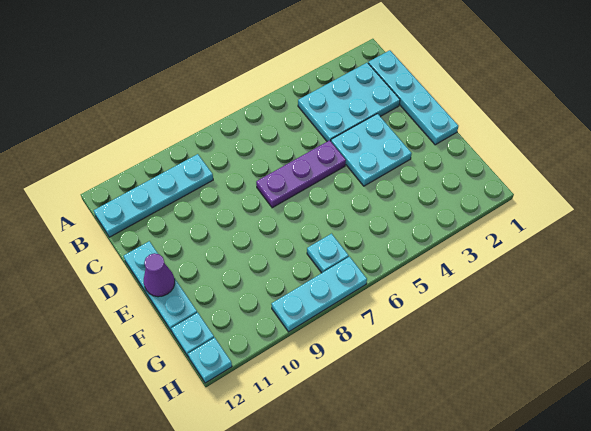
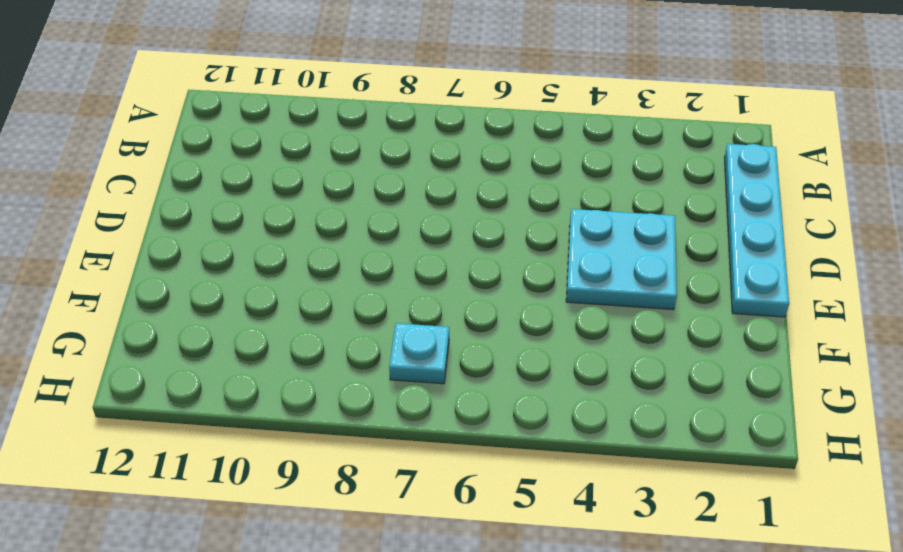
none -> cyan plate B2:C4 level 1
none -> cyan plate B9:B12 level 1

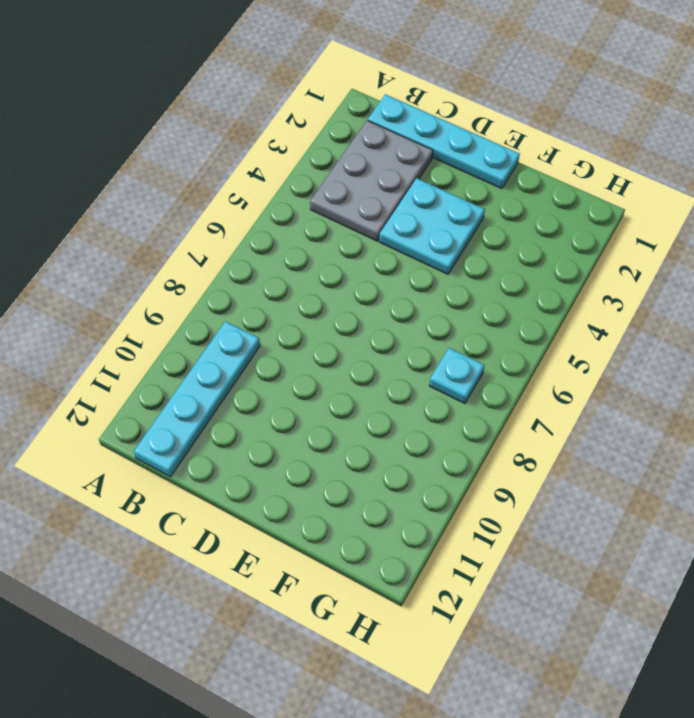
grey plate B2:C4 level 1 -> cyan plate B2:C4 level 1
none -> purple plate D5:D7 level 1
none -> cyan plate D12:F12 level 1

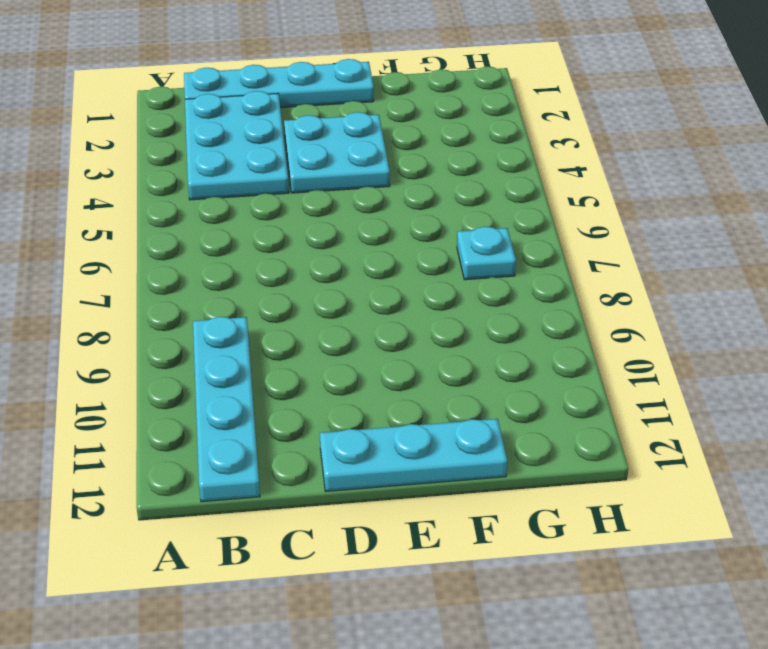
none -> purple plate D5:D7 level 1
none -> cyan plate G12 level 1

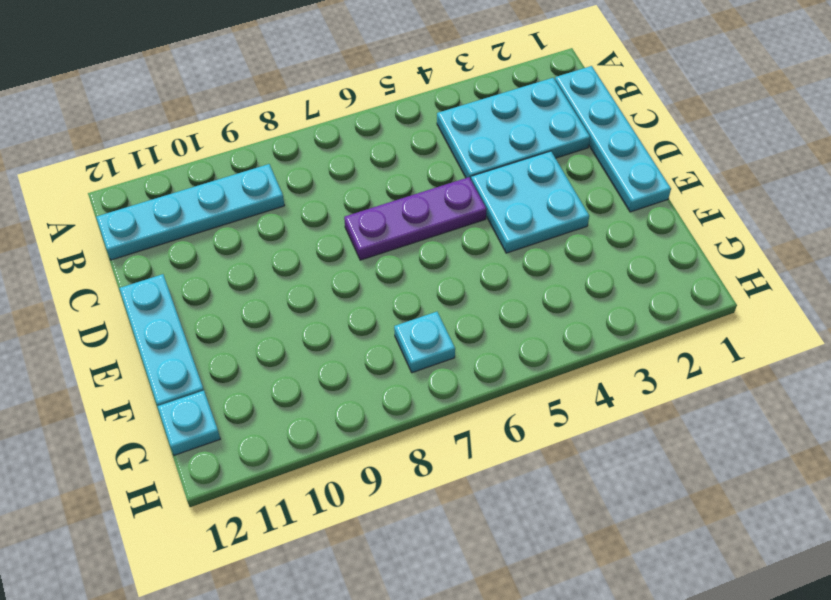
none -> cyan plate H7:H9 level 1
none -> cyan plate H12 level 1

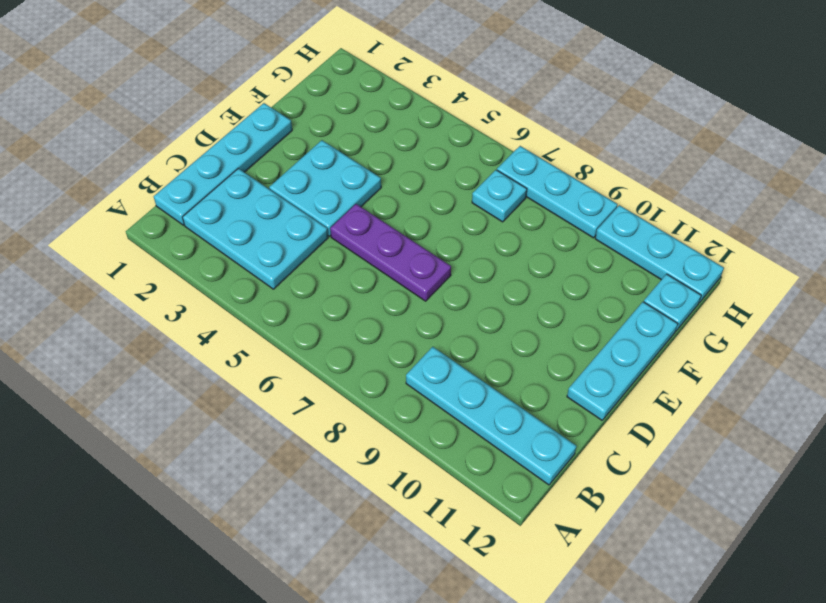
cyan plate H10:H12 level 1 -> cyan plate H12 level 1
none -> purple cone E12 level 2

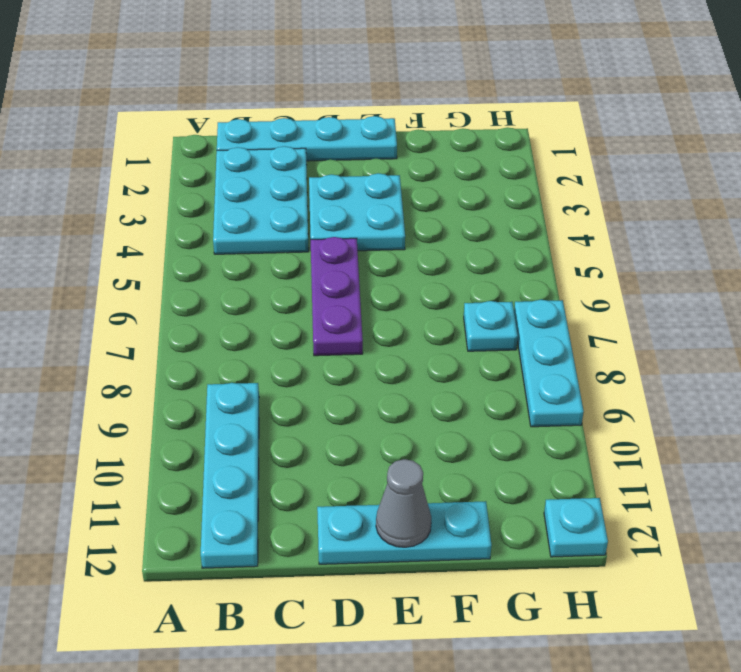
grey cone E12 level 2 -> purple cone E12 level 2
none -> cyan plate G12 level 1

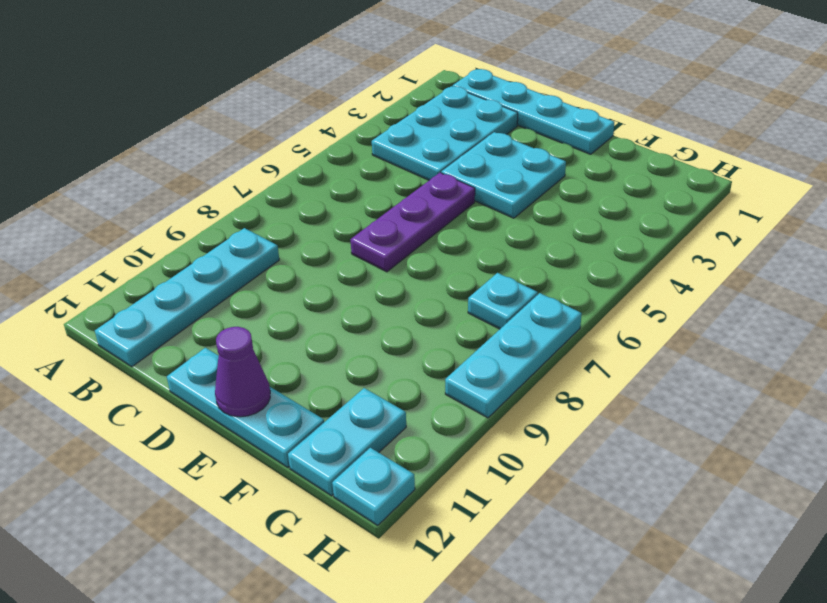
cyan plate G11:G12 level 1 -> cyan plate G12 level 1

